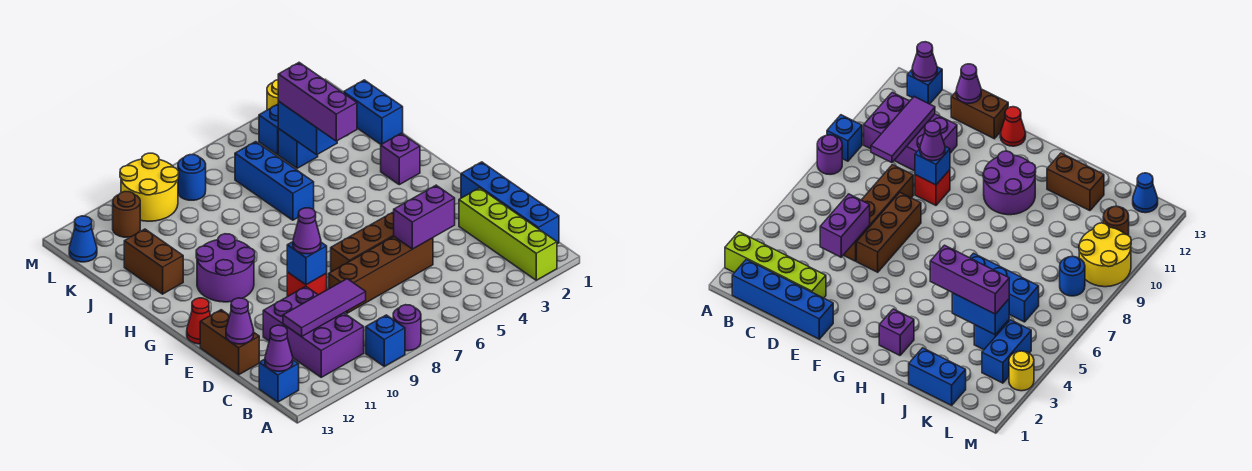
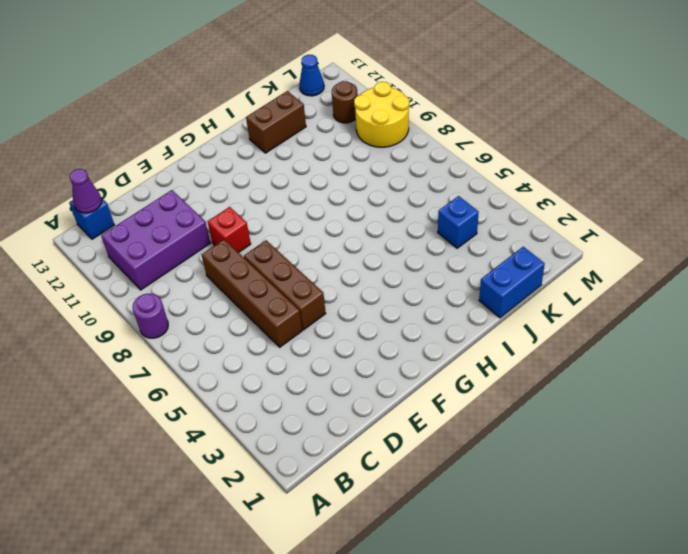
none -> lime brick A2:D2 level 1
none -> blue brick A9 level 1
none -> blue brick B1:E1 level 1
none -> brown brick D13:E13 level 1

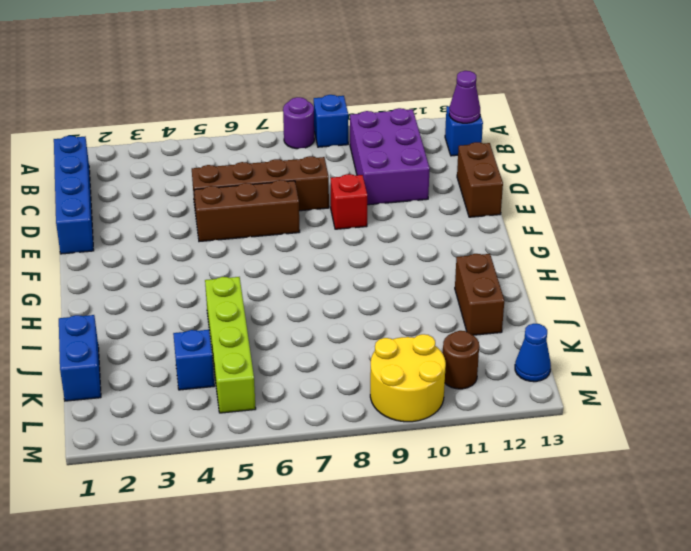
lime brick I5:L5 level 1 -> lime brick A2:D2 level 1
none -> red cone F13 level 1
none -> purple round brick G10:H11 level 1
none -> purple brick H2 level 1
none -> blue brick I6:K6 level 1

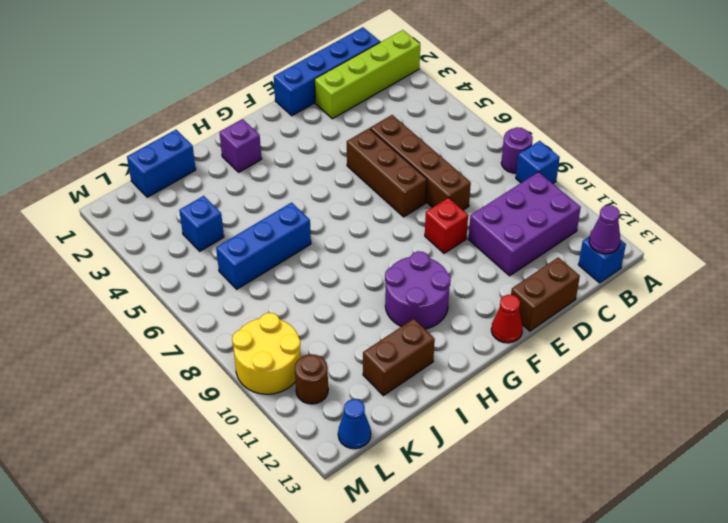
none -> blue brick L3:L4 level 1
none -> blue round brick L8 level 1
none -> yellow round brick M3 level 1
none -> purple tile C9:C11 level 2

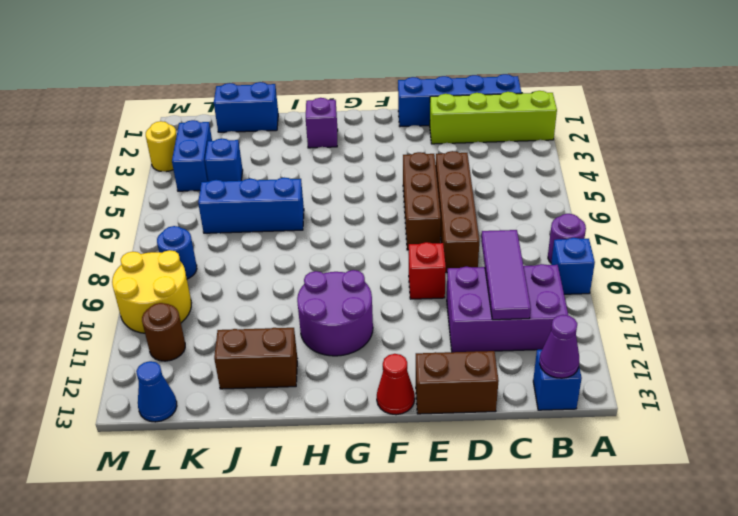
none -> purple brick D4:D5 level 2
none -> purple cone D13 level 2
none -> blue brick E9 level 2
none -> blue brick J4:K4 level 2

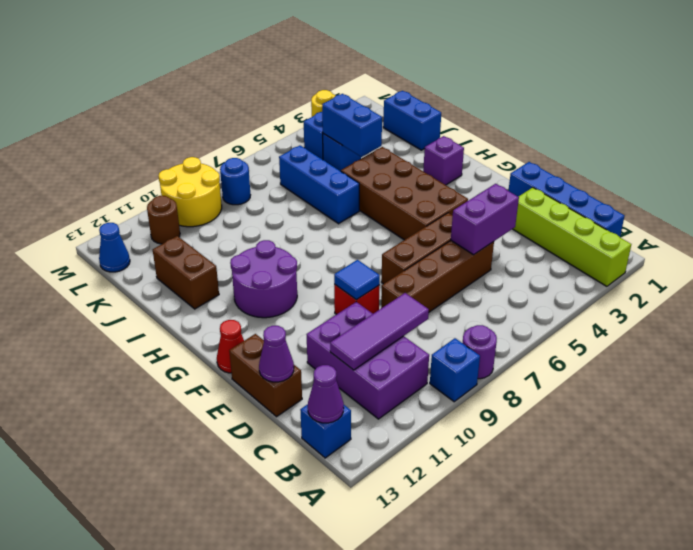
blue tile E9 level 2 -> blue brick E9 level 2
brown brick F4:I5 level 1 -> none
none -> purple cone E9 level 3
none -> purple brick I4:K4 level 3

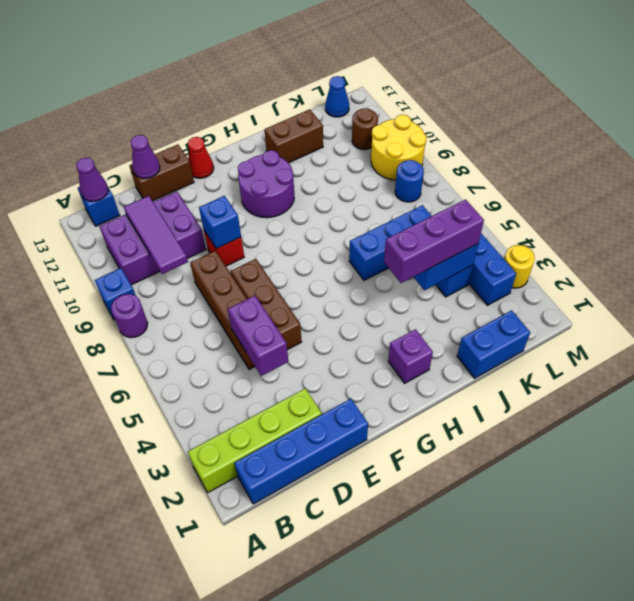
none -> purple cone E9 level 3

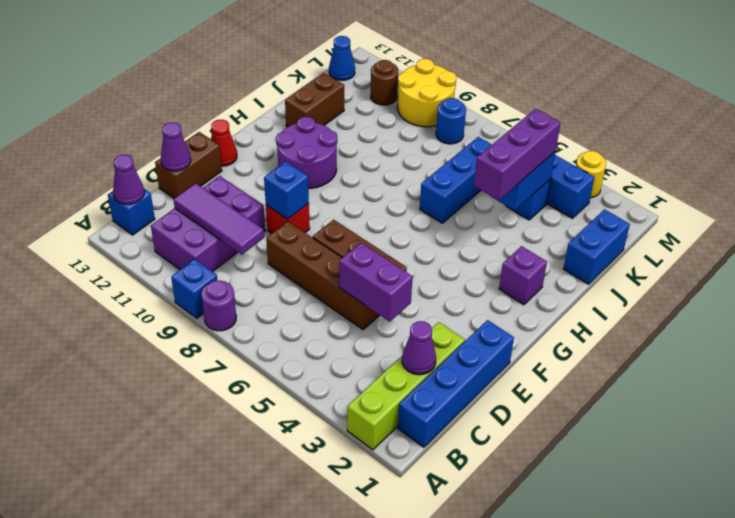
purple cone C2 level 2 -> purple cone E9 level 3

